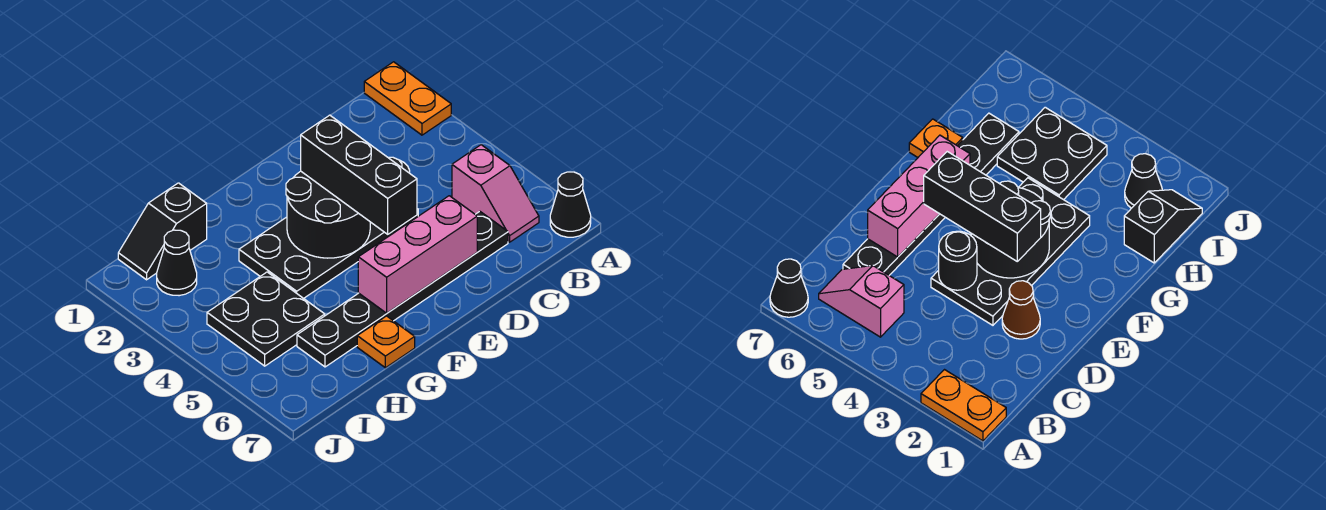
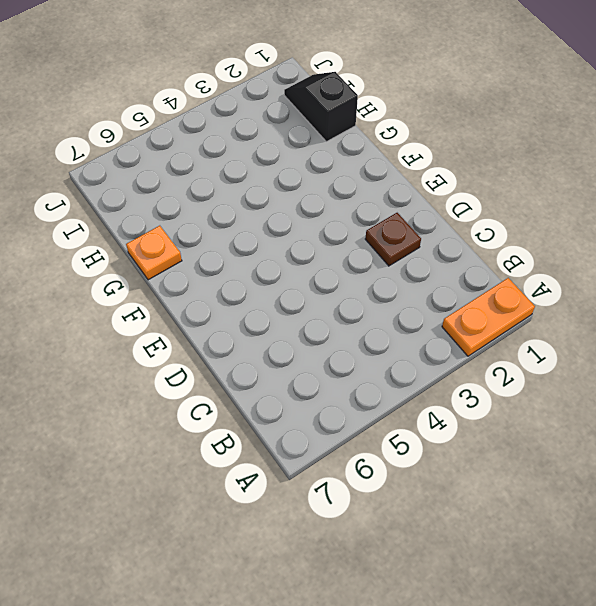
brown plate D2 level 1 -> brown cone D2 level 1
none -> black cone A7 level 1
none -> pink slope B5:B6 level 1 top 5
none -> black plate C6:H6 level 1

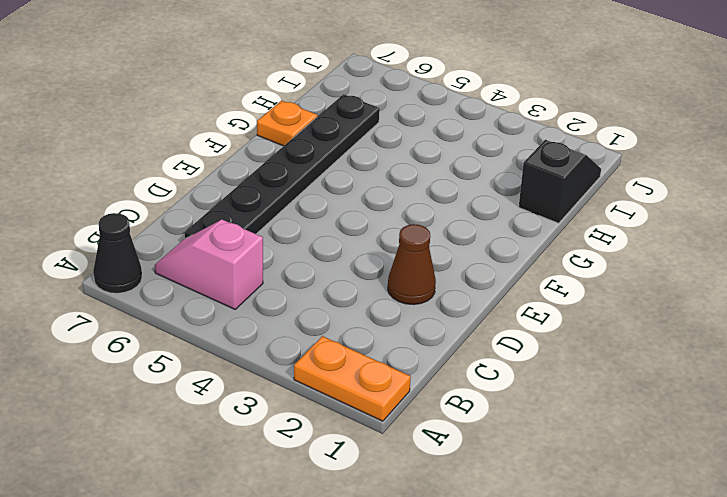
none -> black plate D3:G4 level 1
none -> black plate H4:I5 level 1
none -> black cone I2 level 1

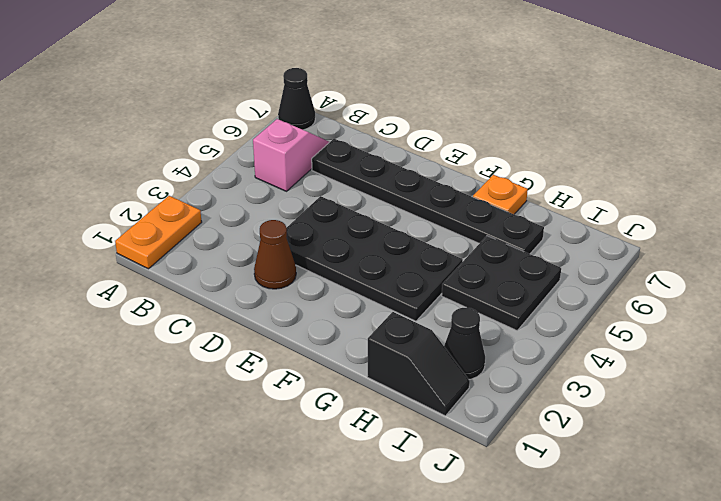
none -> black round brick D4 level 2
none -> pink brick D6:F6 level 2
none -> black round brick E3:F4 level 2

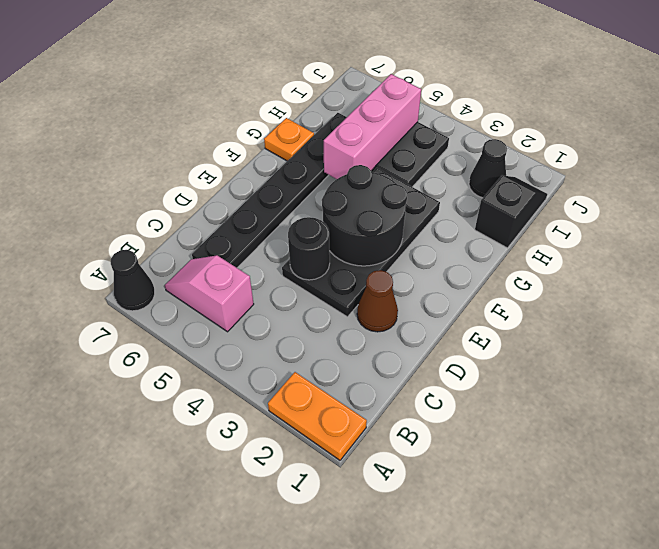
pink brick G5:I5 level 2 -> pink brick D6:F6 level 2
none -> black brick E3:E5 level 3

